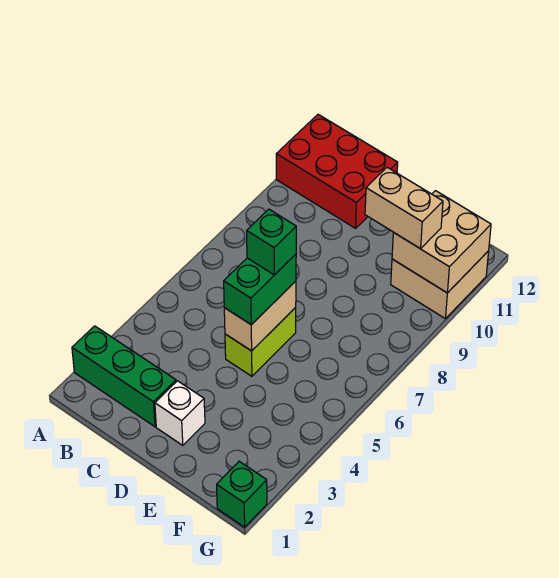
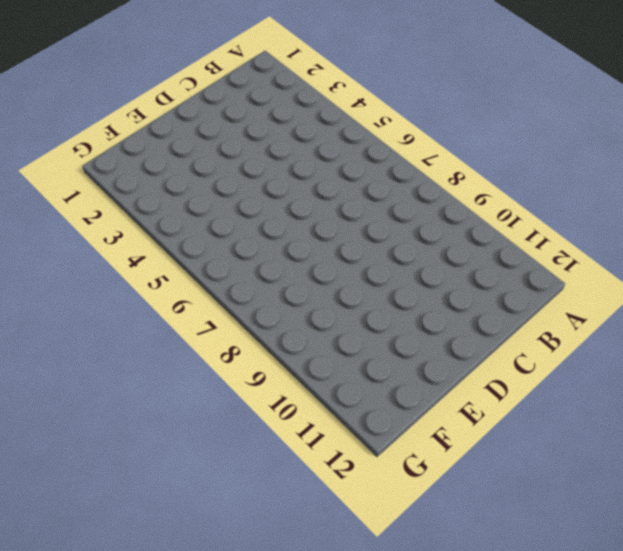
none -> green brick A2:C2 level 1
none -> red brick A11:C12 level 1

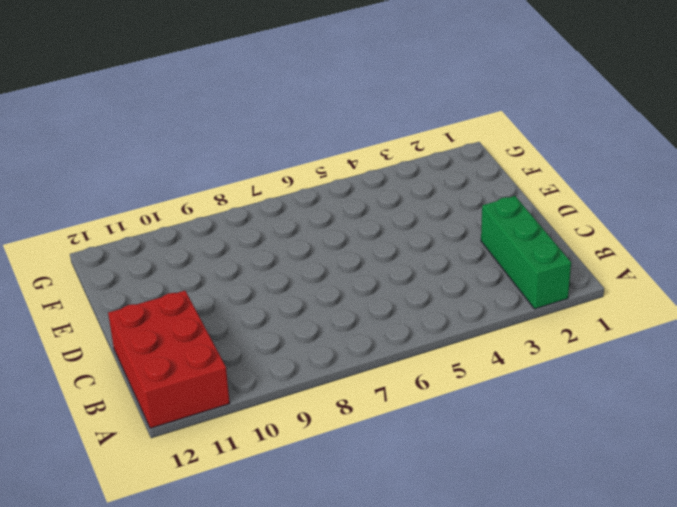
none -> white brick D2 level 1
none -> lime brick D5:D6 level 1

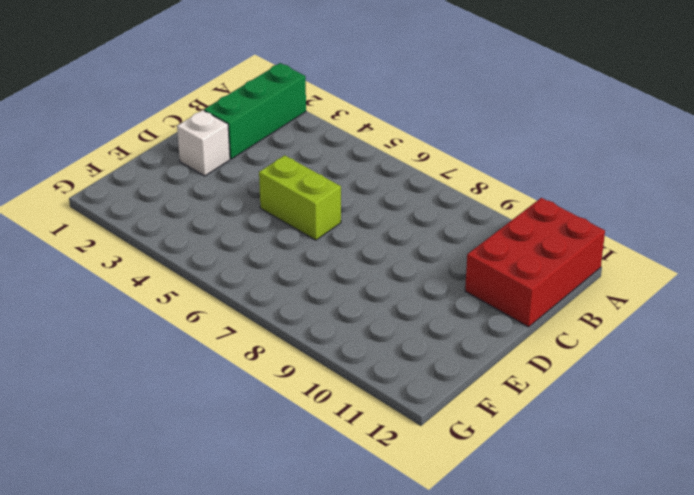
none -> tan brick F10:G11 level 1
none -> green brick G1 level 1

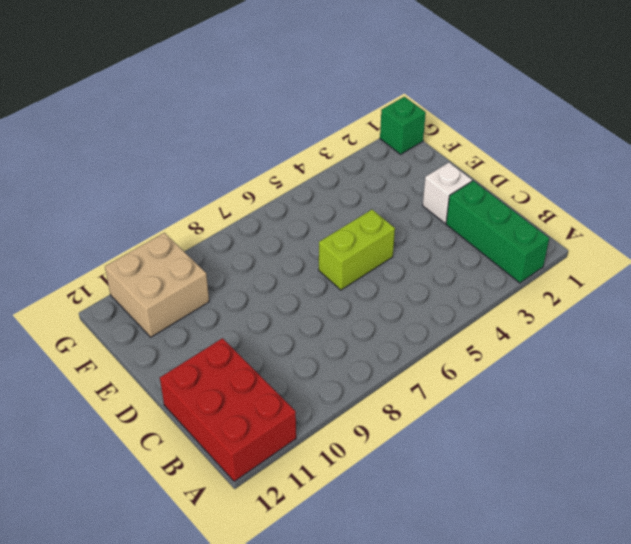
none -> tan brick D5:D6 level 2
none -> tan brick F10:G11 level 2

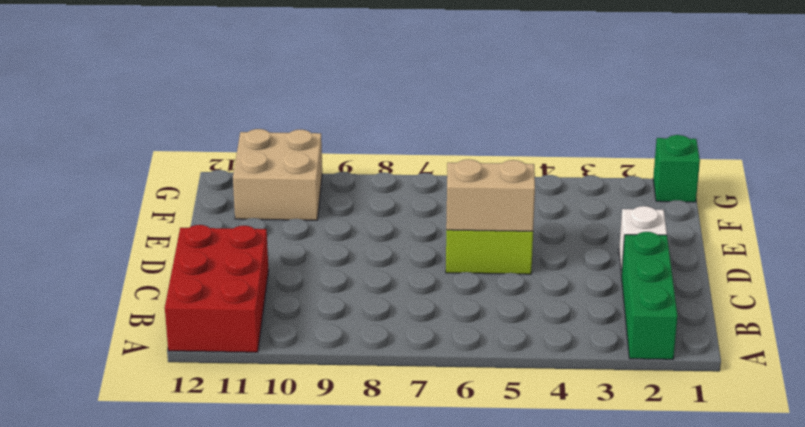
none -> tan brick F10:G11 level 2
none -> green brick D5:D6 level 3

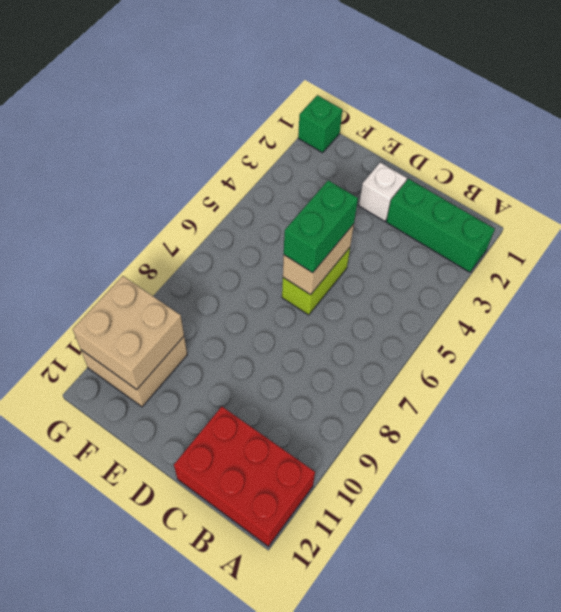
none -> tan brick E10:F10 level 3
none -> green brick D6 level 4

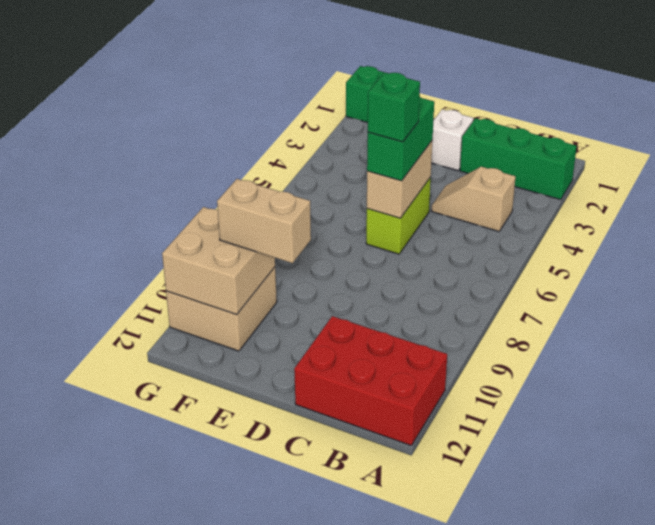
tan slope B4:C4 level 1 top B -> none

